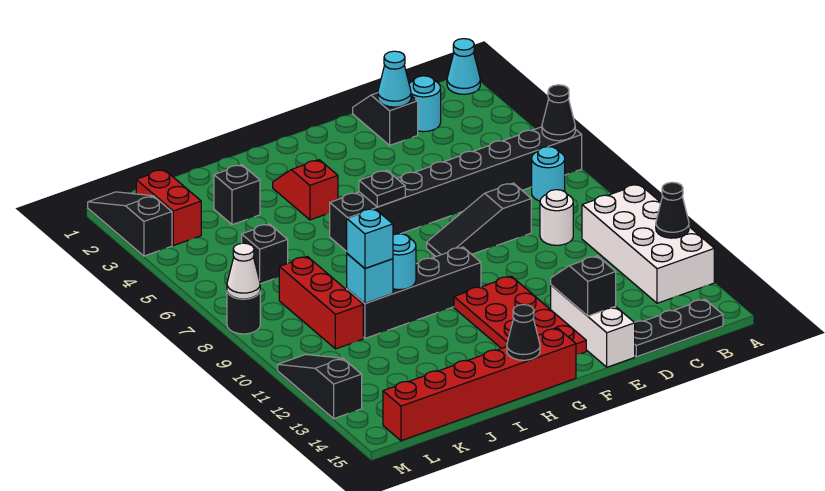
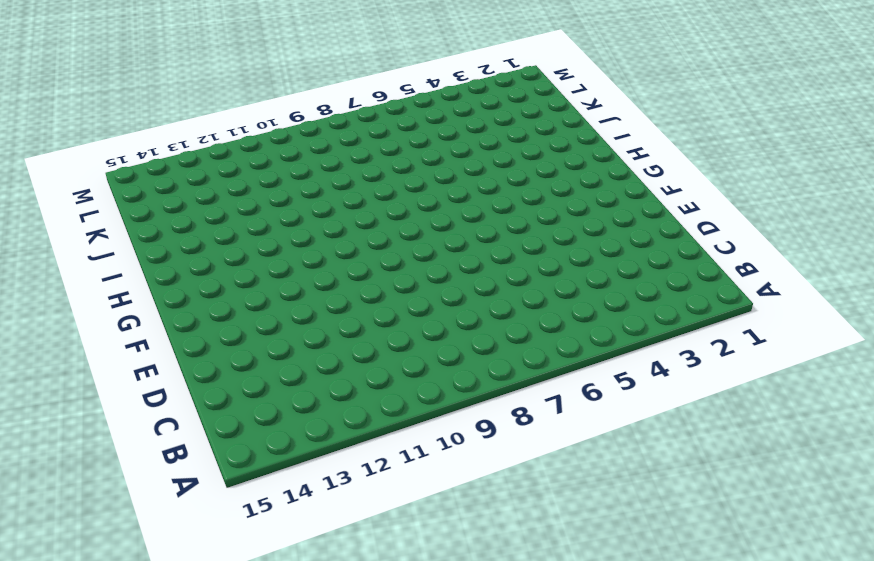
none -> cyan cone A1 level 1
none -> black brick A6:H6 level 1
none -> white brick A10:B13 level 1
none -> cyan round brick B7 level 1

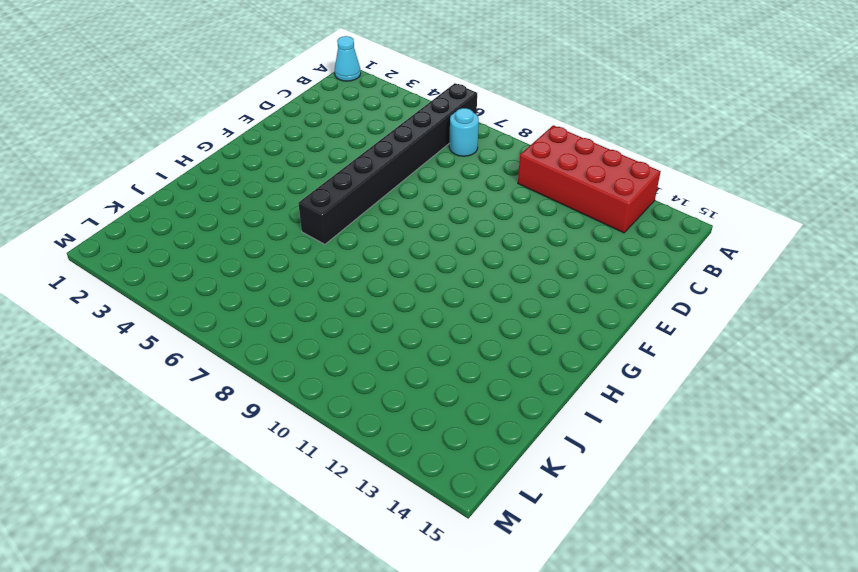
red brick A10:B13 level 1 -> white brick A10:B13 level 1
none -> black plate B15:D15 level 1
none -> cyan round brick C2 level 1
none -> white round brick C9 level 1
none -> black slope D1:D2 level 1 top 2

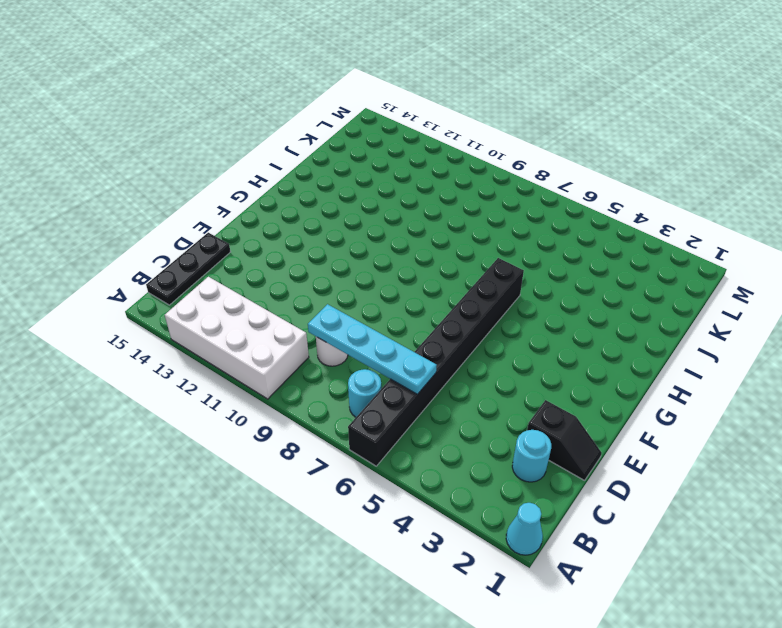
cyan plate C6:C9 level 2 -> none
none -> black slope D8:F8 level 1 top D
none -> white brick E13:E15 level 1
none -> red plate F11:G14 level 1
none -> black brick G10:J10 level 1

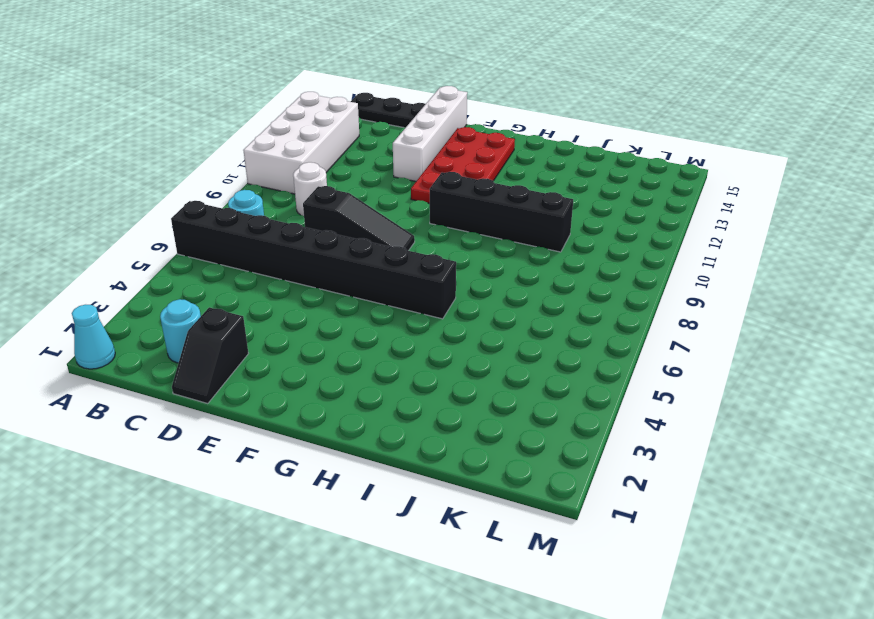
white brick E12:E15 level 1 -> white brick E13:E15 level 1
none -> red brick G15:L15 level 1
none -> red slope H3:H4 level 1 top 4
none -> black brick J3 level 1
none -> black brick K6 level 1

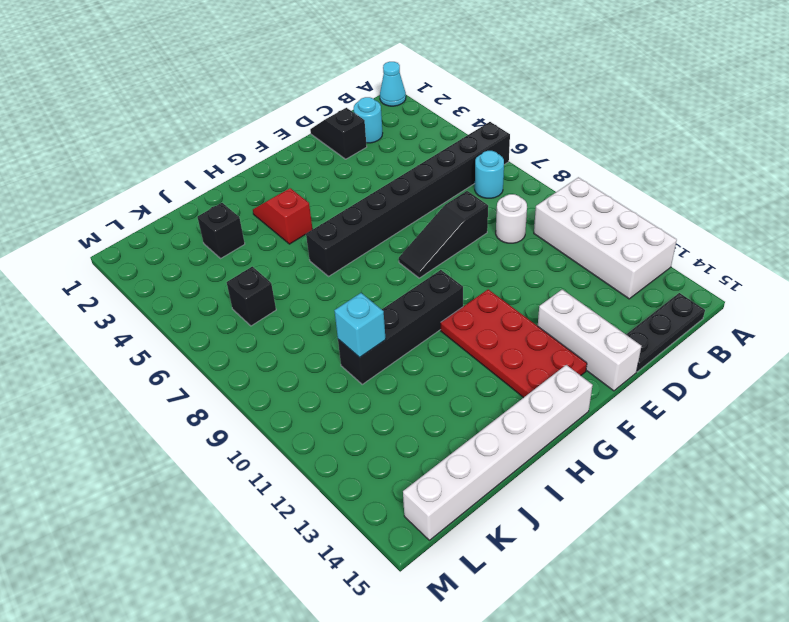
white brick G15:L15 level 1 -> red brick G15:L15 level 1
none -> red brick K8:K10 level 1
none -> red brick L2:L3 level 1
none -> black slope M1:M3 level 1 top 3
none -> black round brick M8 level 1

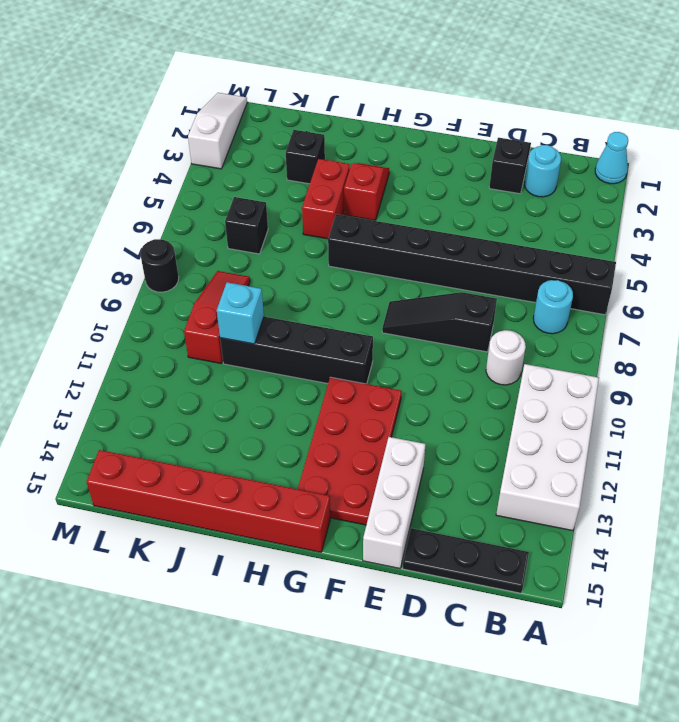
red brick I4:I5 level 1 -> red brick L2:L3 level 1
red slope K8:K10 level 1 top 10 -> red brick K8:K10 level 1
white slope M1:M3 level 1 top 3 -> black slope M1:M3 level 1 top 3
none -> black slope M11:M13 level 1 top 13
none -> black cone A6 level 2
none -> black cone A12 level 2
none -> cyan cone D2 level 2

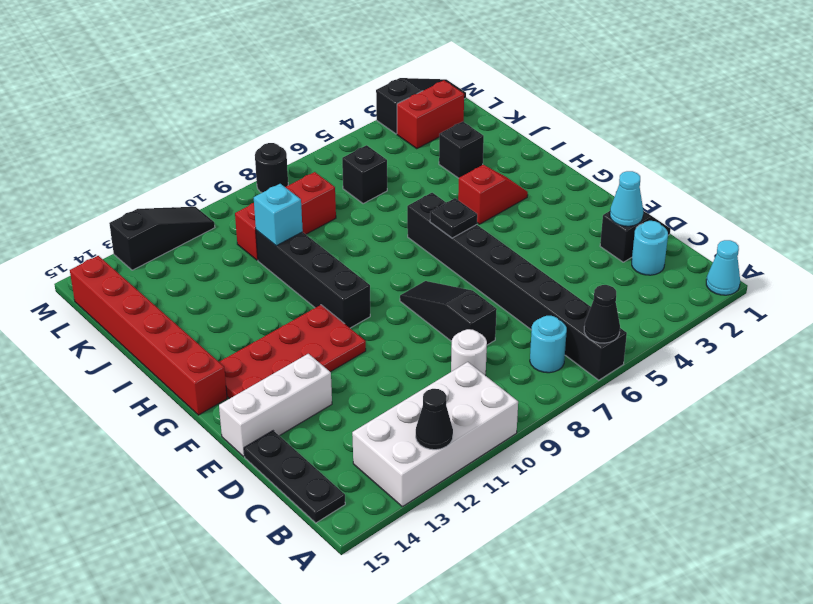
none -> black slope E13:E14 level 2 top 14
none -> black cone H15 level 2
none -> cyan round brick I10 level 2
none -> white cone M8 level 2

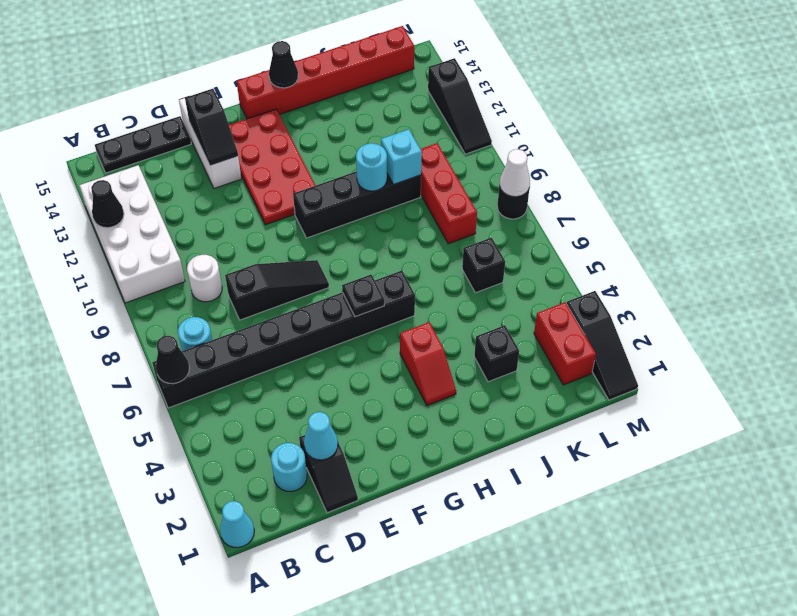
none -> cyan brick J10 level 3

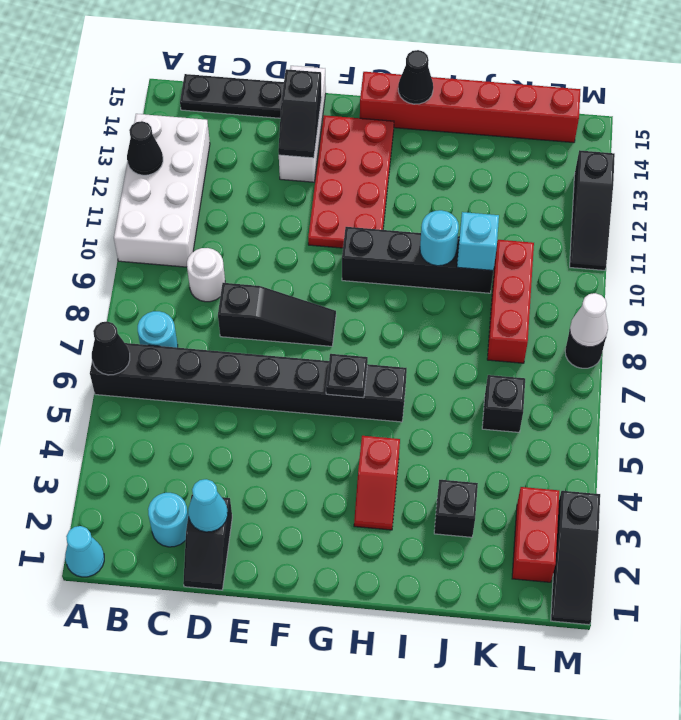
none -> cyan brick J10 level 3

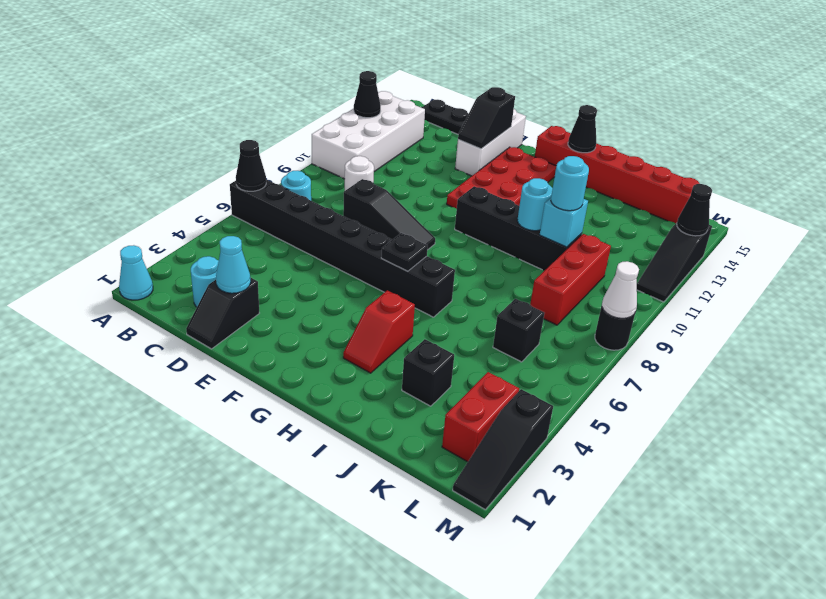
cyan round brick J10 level 3 -> cyan brick J10 level 3
black cone M13 level 2 -> none

